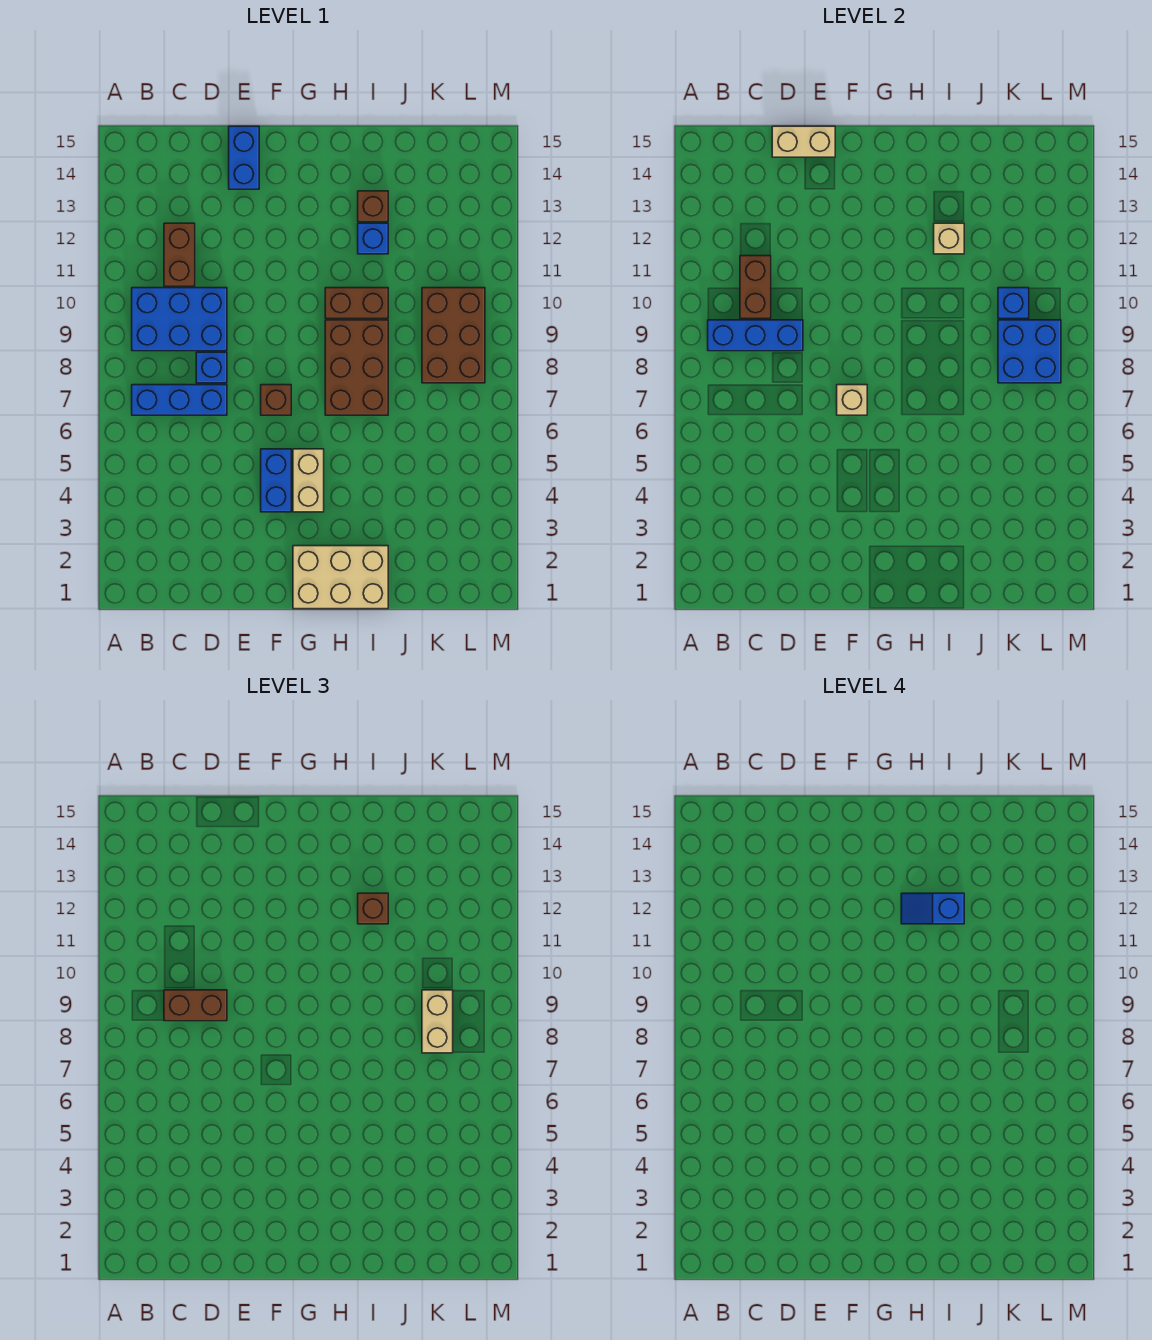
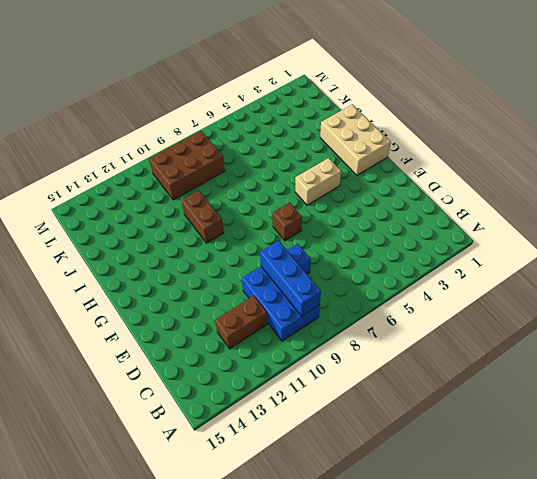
none -> blue brick B7:D7 level 1
none -> blue brick E14:E15 level 1
none -> blue brick F4:F5 level 1

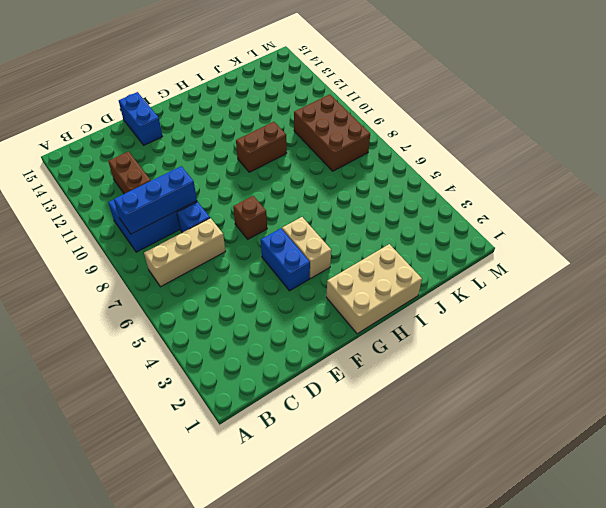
tan brick B7:D7 level 1 -> blue brick B7:D7 level 1
none -> brown brick H7:I9 level 1
none -> blue brick I12 level 1
none -> brown brick I13 level 1

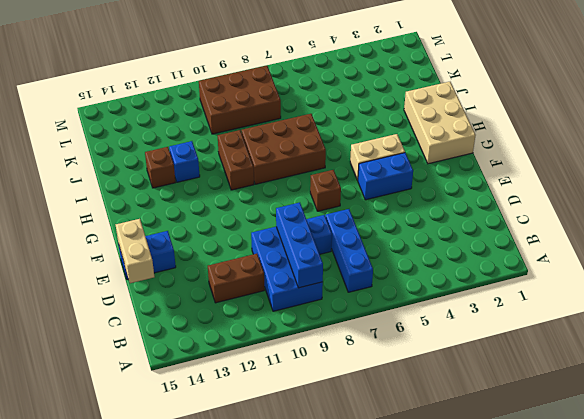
none -> brown brick C10:C11 level 2
none -> tan brick F7 level 2
none -> tan brick I12 level 2

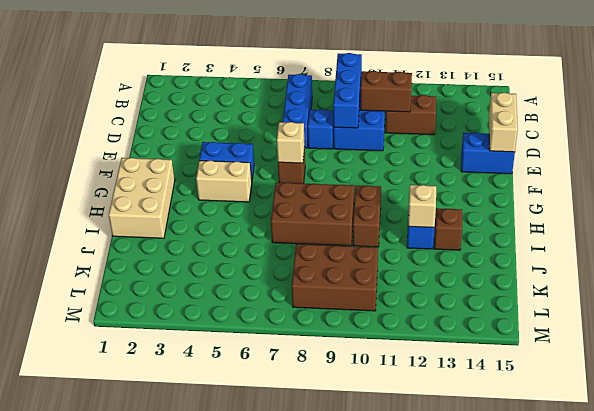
none -> blue brick K8:L9 level 2
none -> blue brick K10 level 2
none -> brown brick C9:D9 level 3

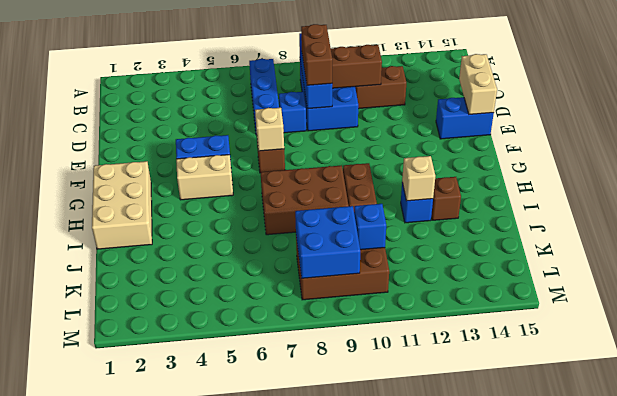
none -> brown brick I12 level 3
none -> tan brick K8:K9 level 3
none -> blue slope H12:I12 level 4 top I

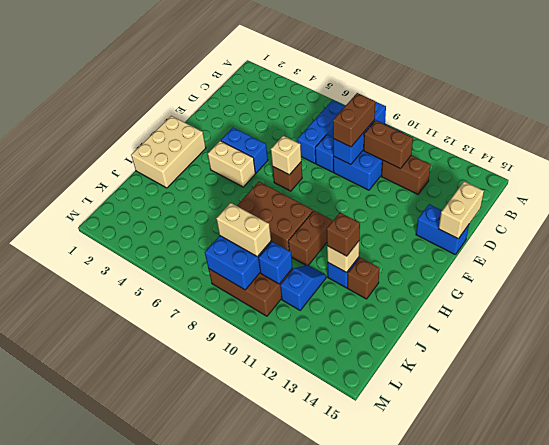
blue slope J11:K11 level 1 top K -> blue slope H12:I12 level 4 top I

